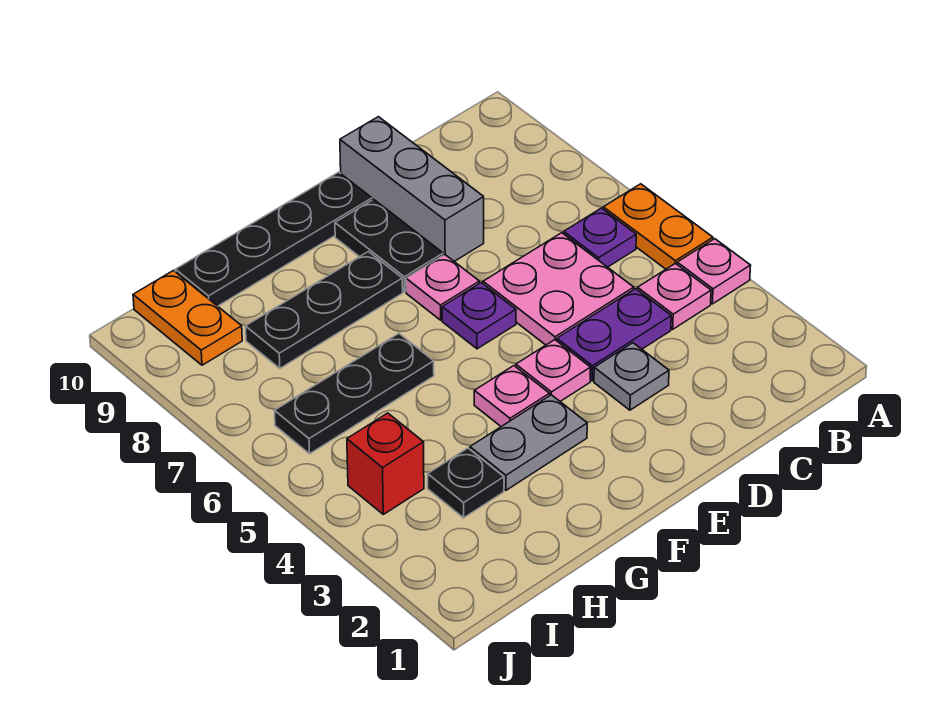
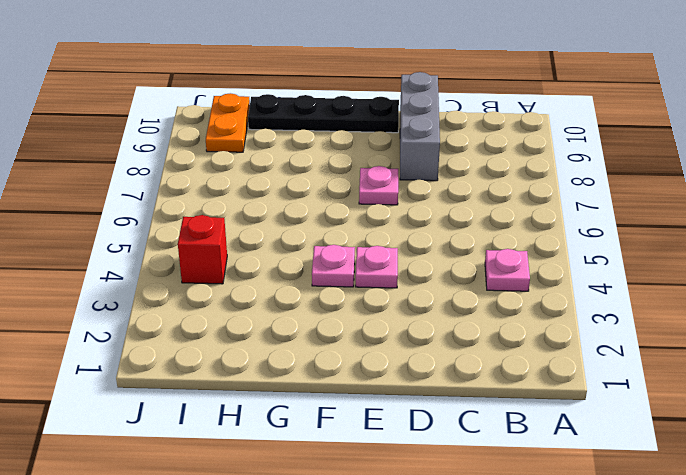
none -> pink plate A4 level 1
none -> orange plate A5:A6 level 1
none -> purple plate B6 level 1

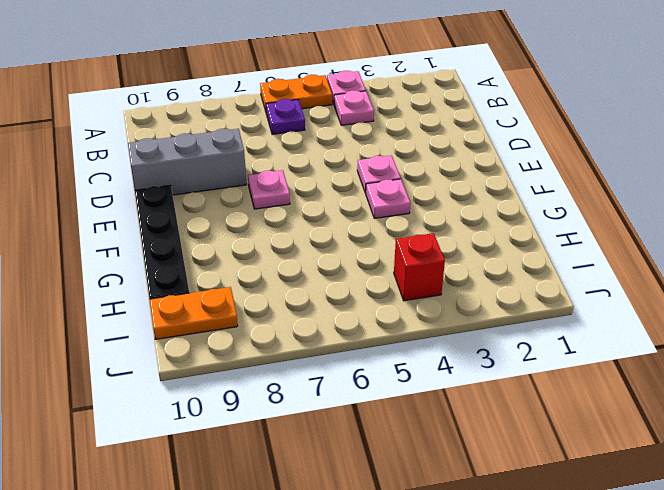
none -> purple plate C4:D4 level 1
none -> pink plate C5:D6 level 1
none -> grey plate D3 level 1

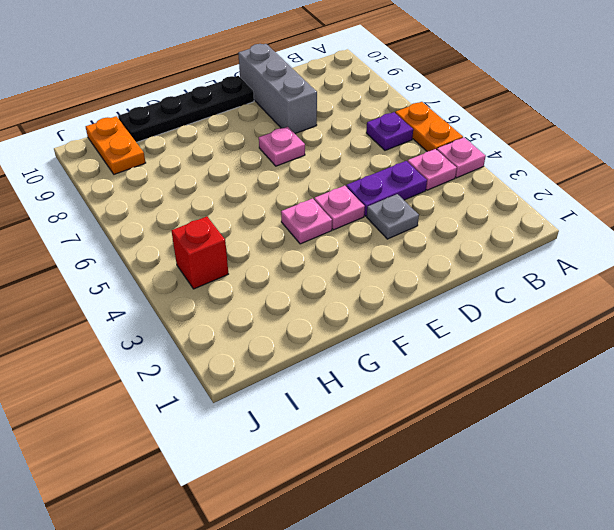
none -> pink plate C5:D6 level 1
none -> purple plate E6 level 1
none -> black plate E8:E9 level 1

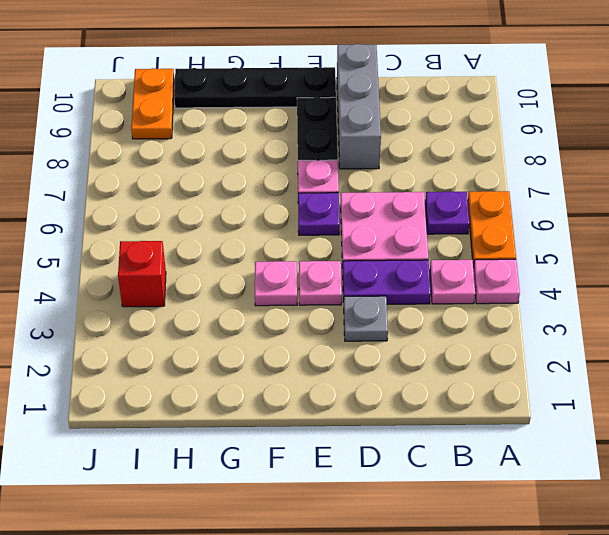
none -> grey plate F3:G3 level 1
none -> black plate F8:H8 level 1
none -> black plate G6:I6 level 1

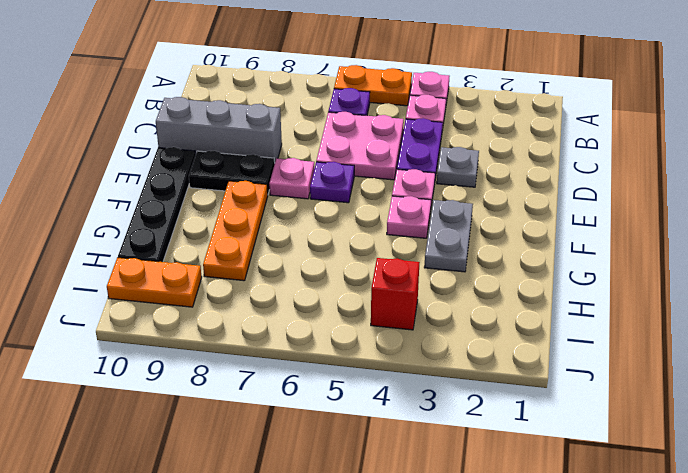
orange plate F8:H8 level 1 -> black plate F8:H8 level 1
none -> black plate G6:I6 level 1
none -> black plate H3 level 1

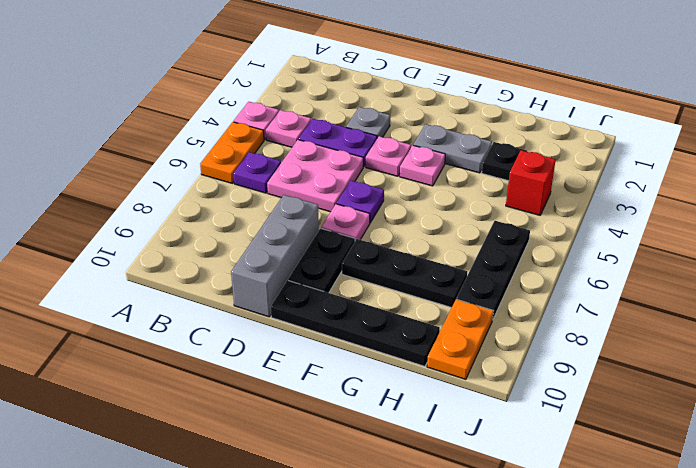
black plate I6:I8 level 1 -> black plate G6:I6 level 1

